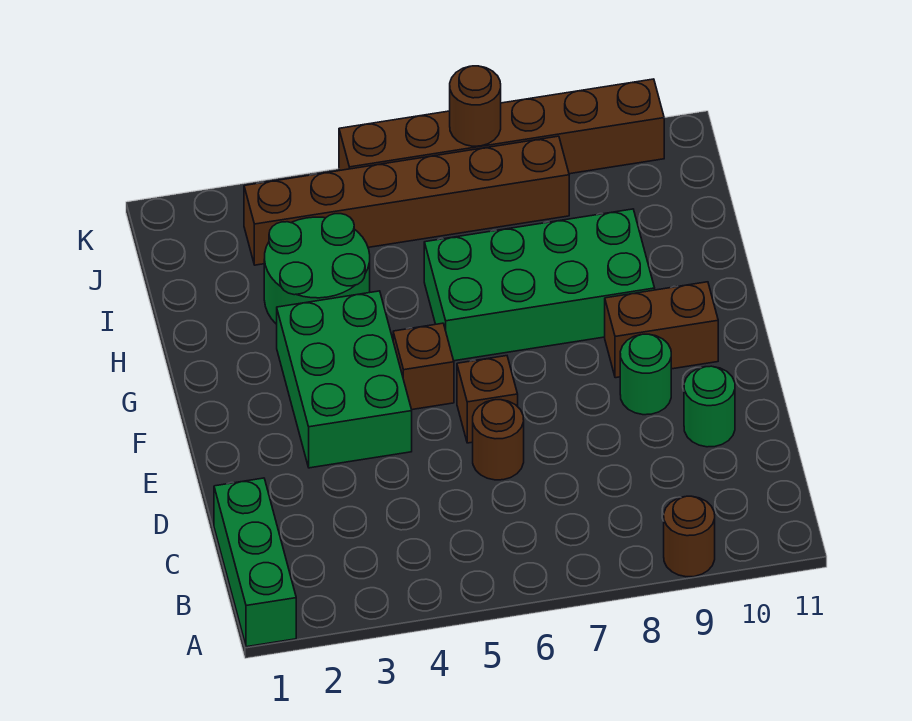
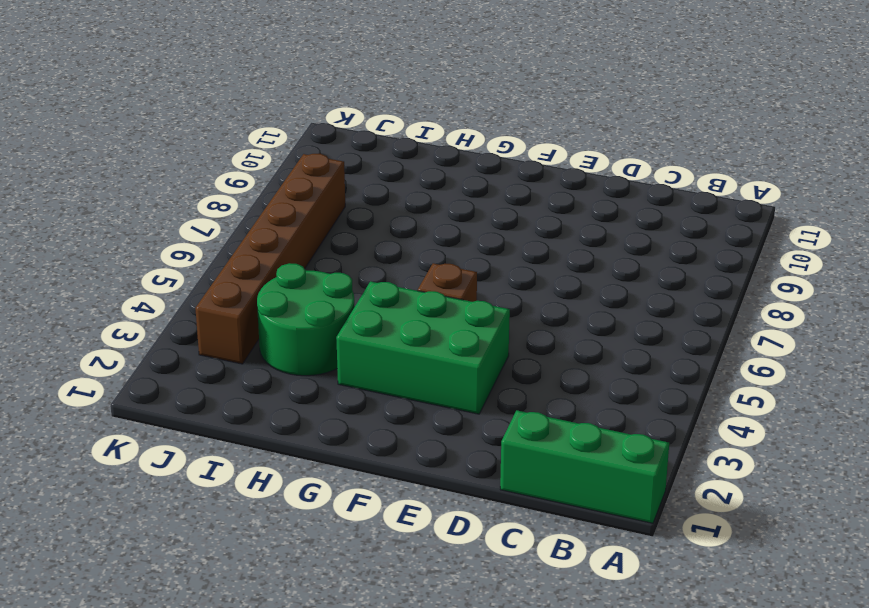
none -> brown round brick A9 level 1
none -> brown round brick D6 level 1
none -> green round brick D10 level 1

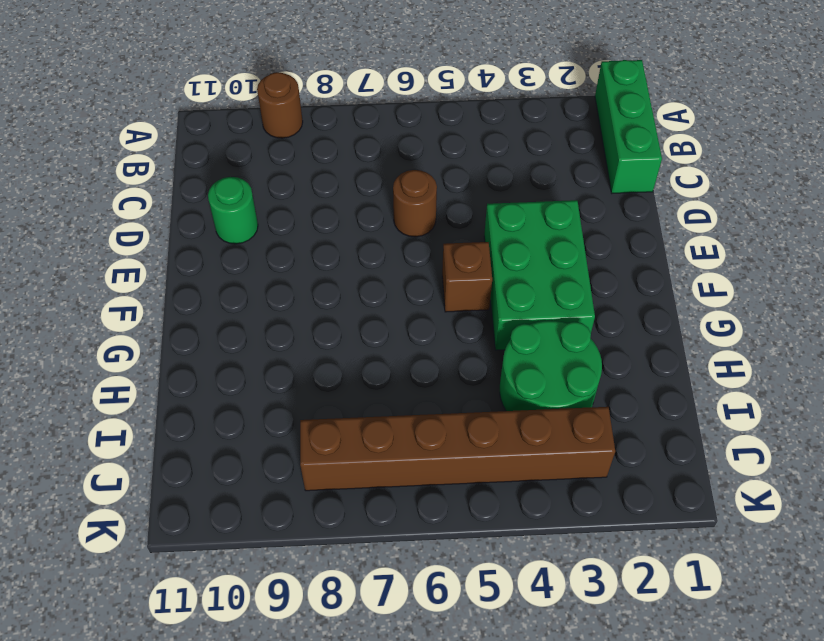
none -> brown brick E6 level 1
none -> green round brick E9 level 1
none -> brown brick F9:F10 level 1

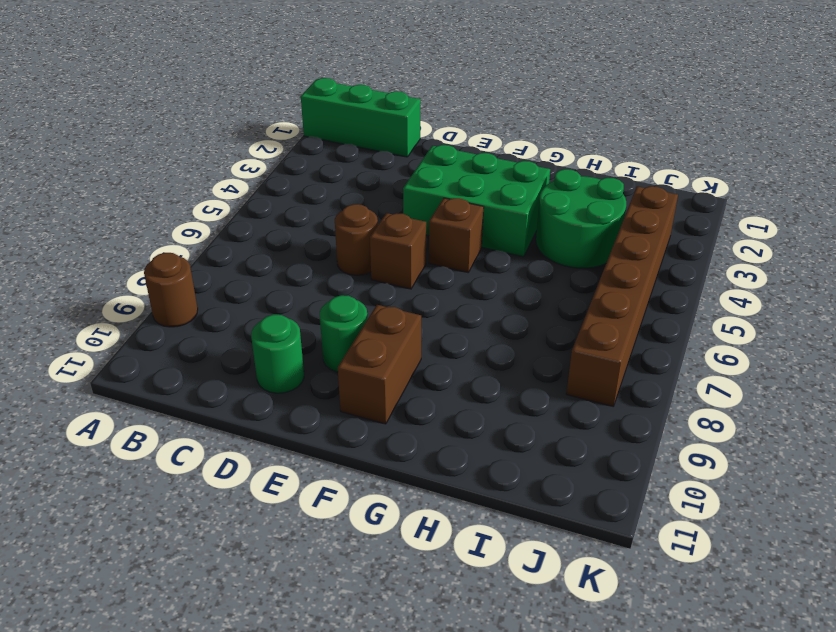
none -> green brick G6:H9 level 1
none -> brown brick K5:K10 level 1
none -> brown round brick K7 level 2

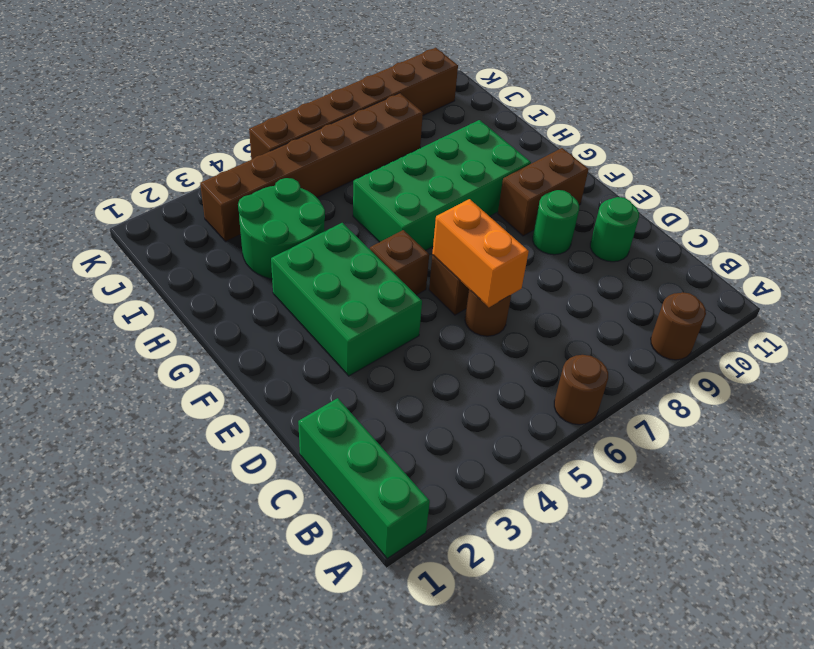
brown round brick A6 level 1 -> brown round brick K7 level 2
orange brick D6:E6 level 2 -> none

